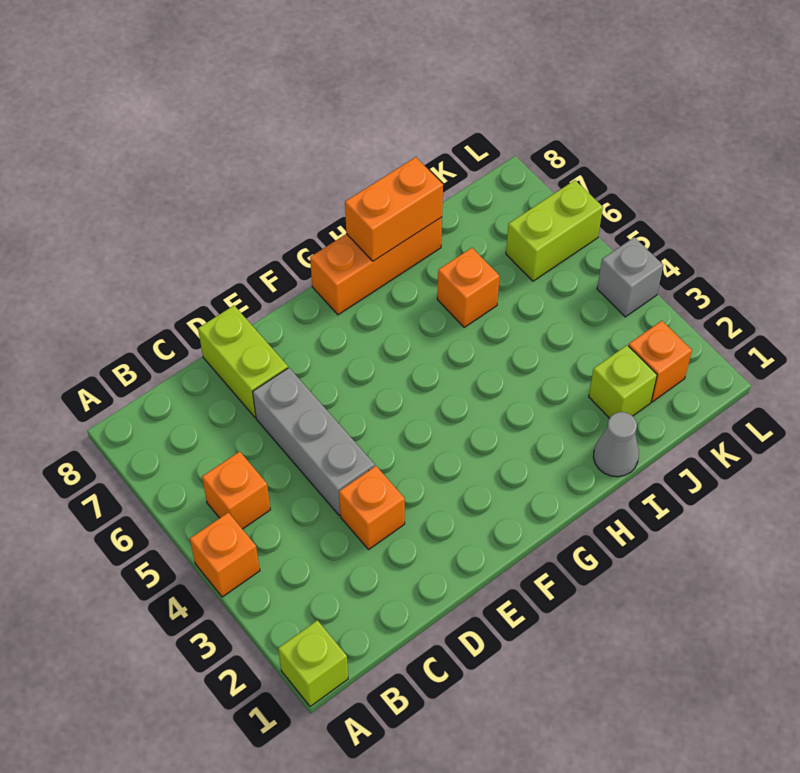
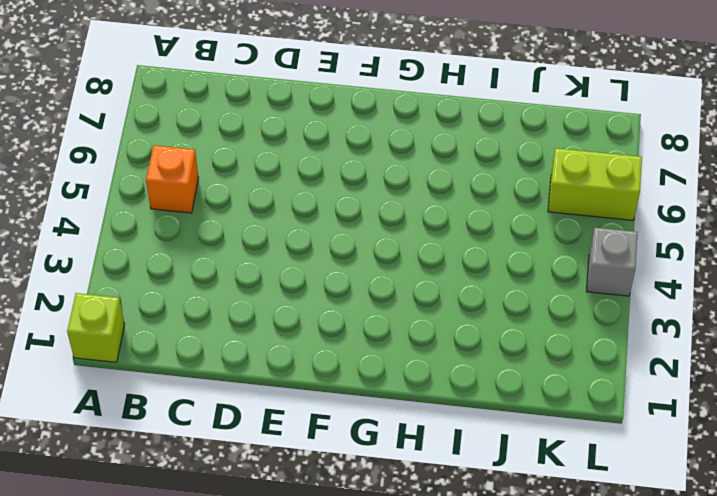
none -> orange brick A4 level 1
none -> orange brick D3 level 1
none -> grey brick D4:D6 level 1

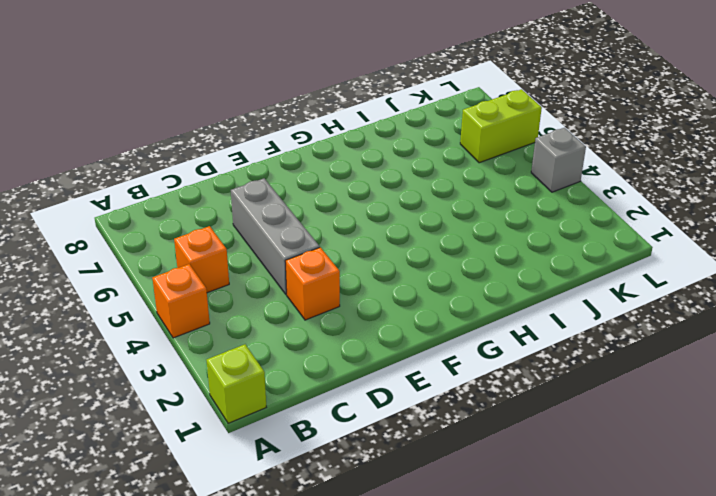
none -> lime brick D7:D8 level 1
none -> orange brick G8:I8 level 1
none -> grey cone I1 level 1

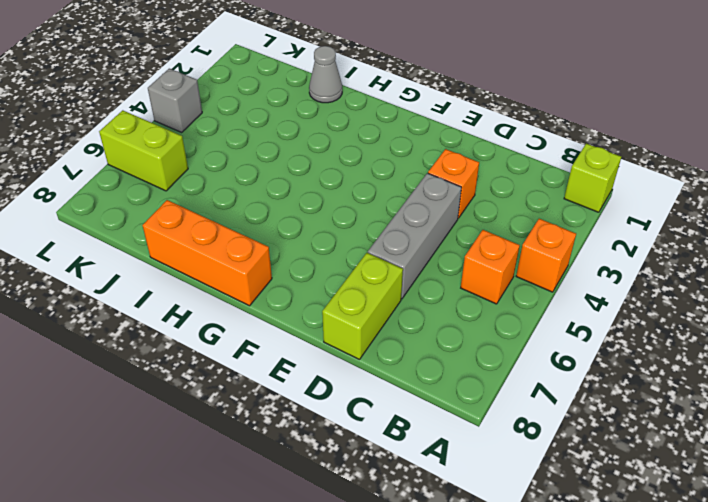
none -> orange brick I6 level 1
none -> lime brick J2 level 1
none -> orange brick K2 level 1

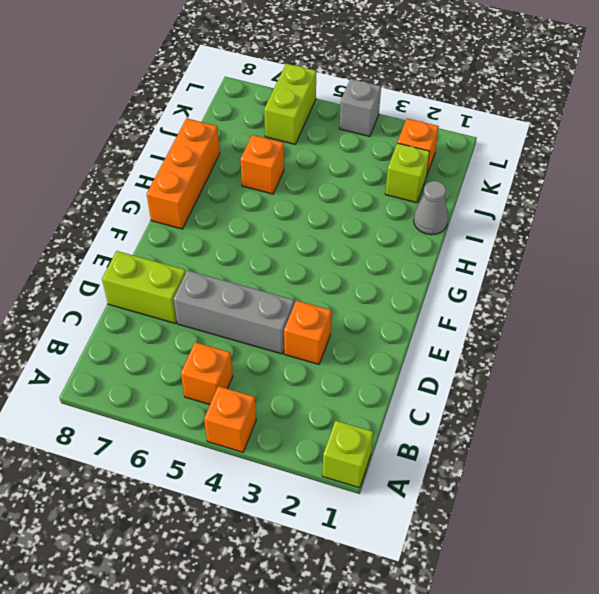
none -> orange brick H8:I8 level 2

